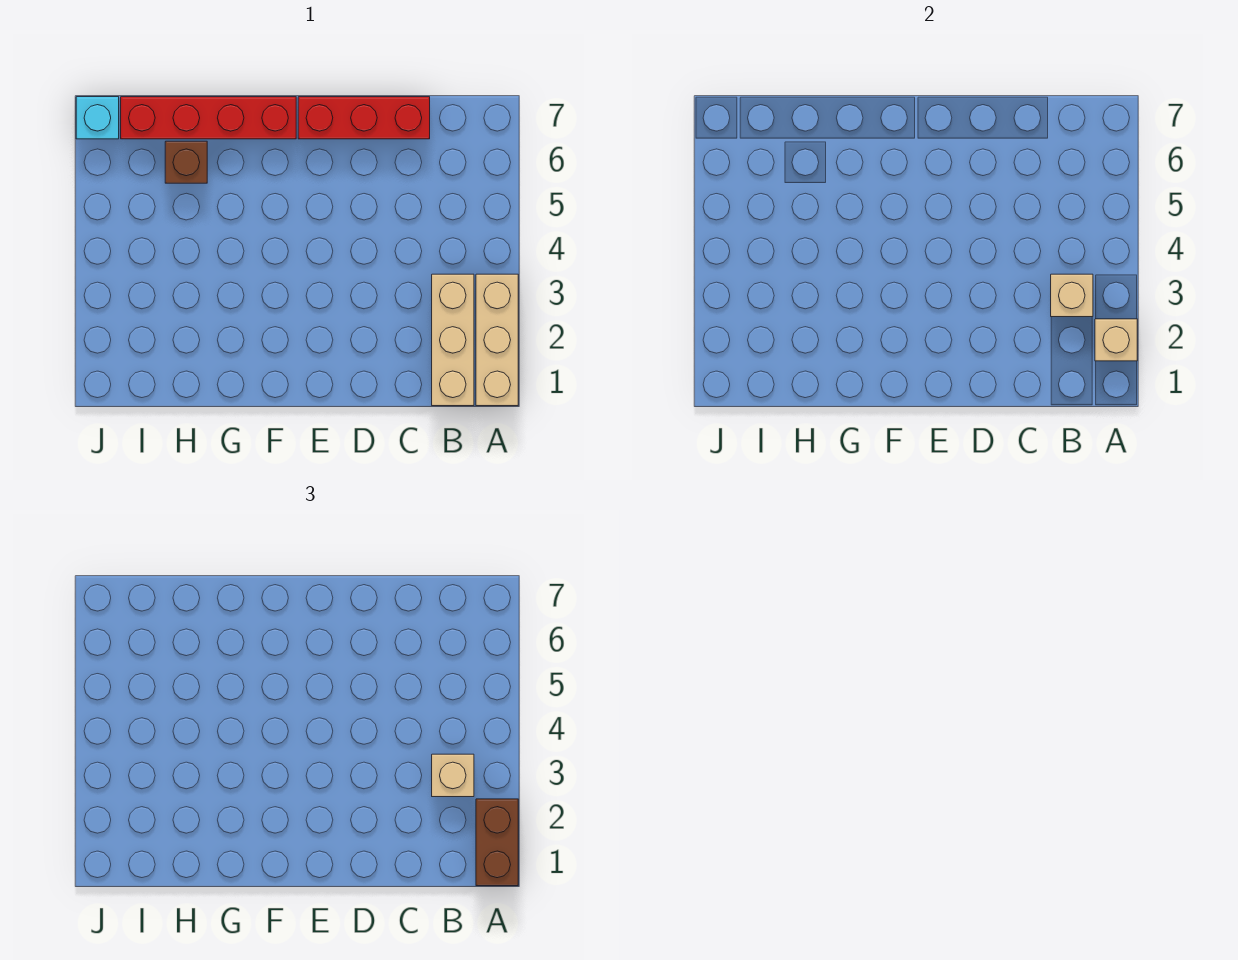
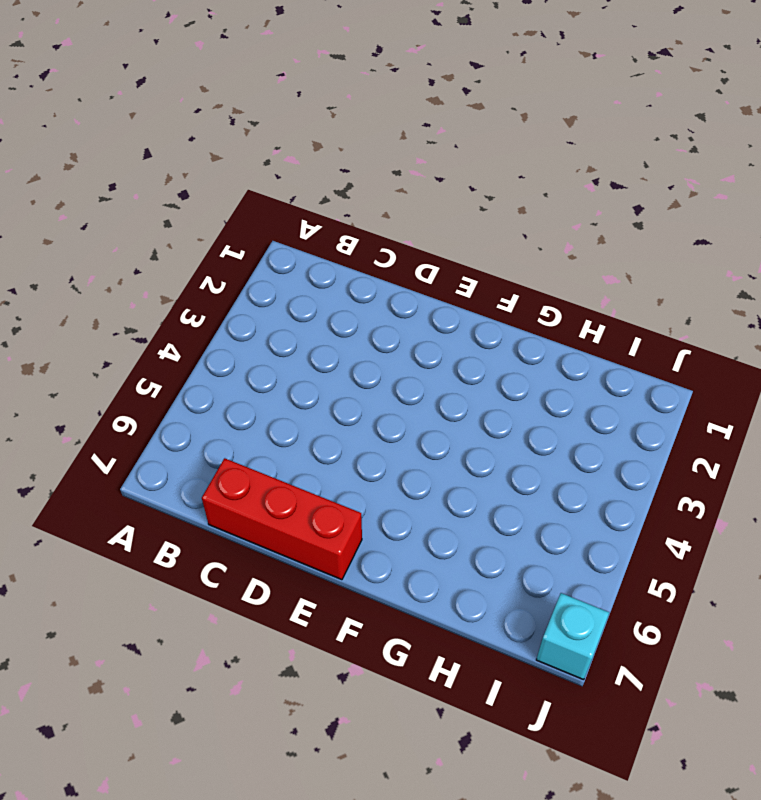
none -> tan brick A1:A3 level 1
none -> tan brick B1:B3 level 1

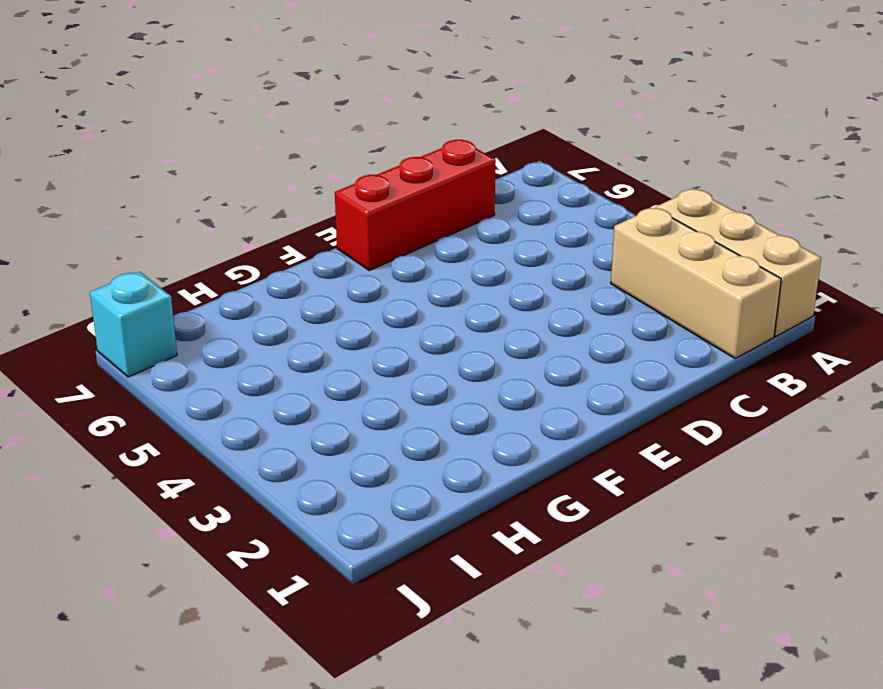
none -> red brick F7:I7 level 1
none -> brown brick H6 level 1

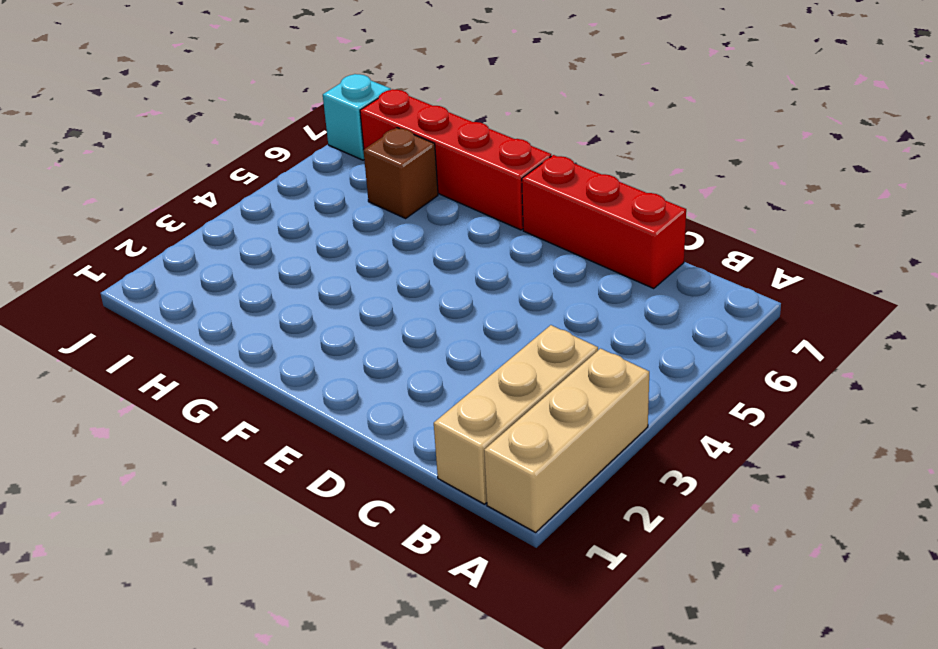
none -> tan brick A2 level 2
none -> tan brick B3 level 2

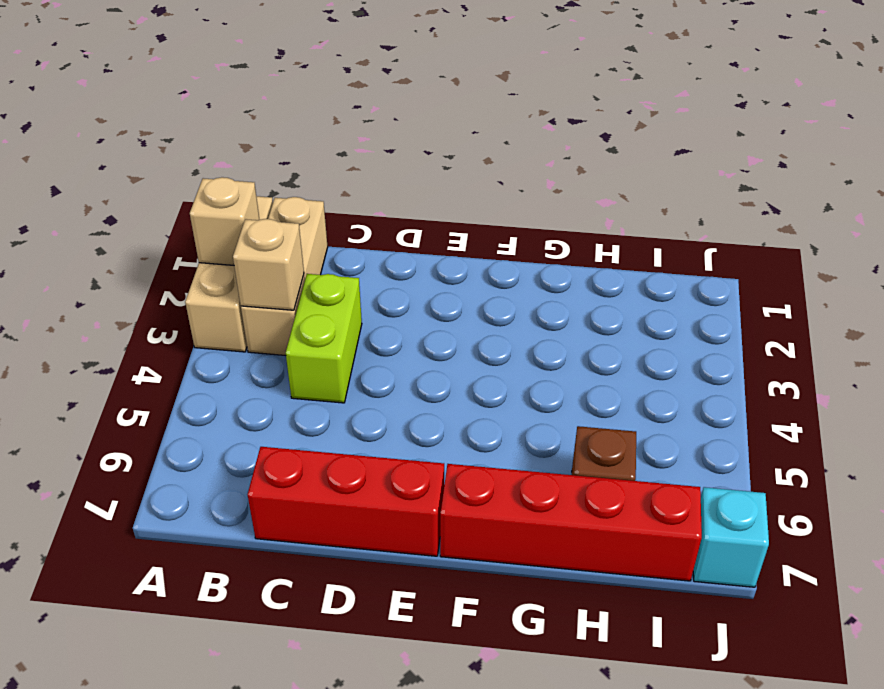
lime brick C3:C4 level 1 -> none
none -> brown brick A1:A2 level 3
none -> tan brick B3 level 3

